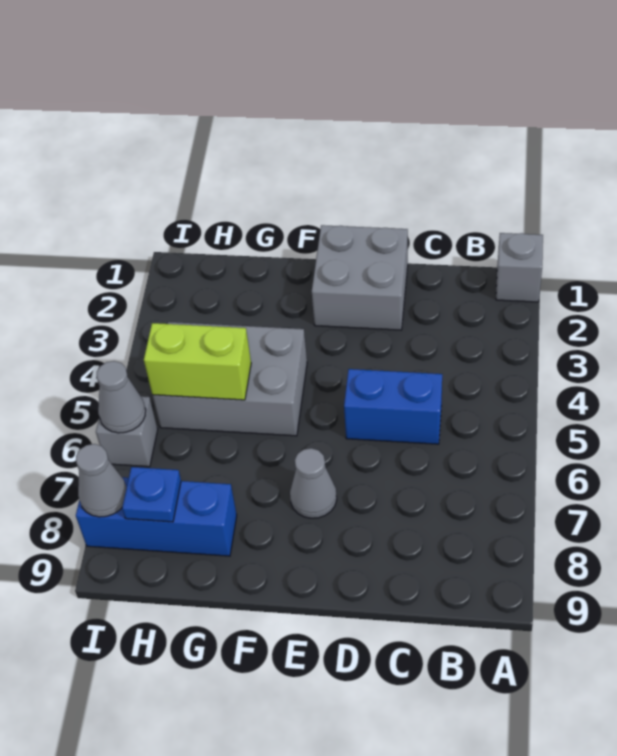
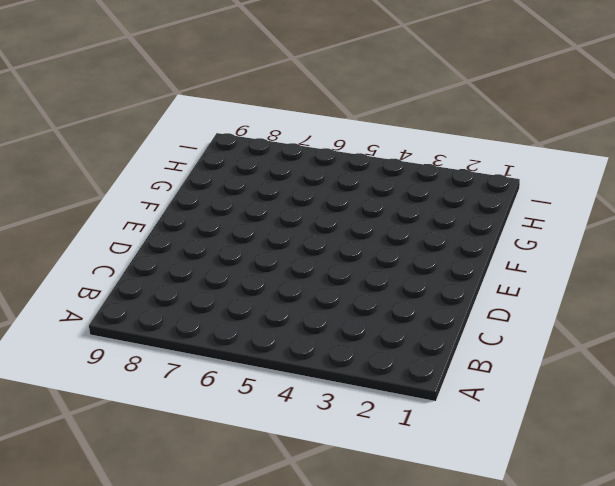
none -> grey brick A1 level 1
none -> blue brick C5:D5 level 1

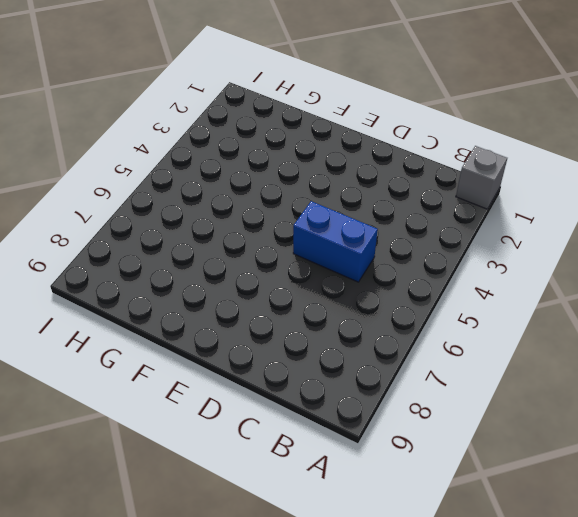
none -> grey brick D1:E2 level 1
none -> grey cone E7 level 1

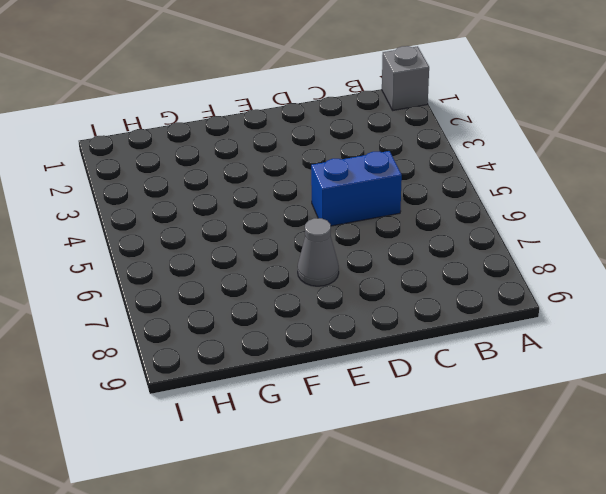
none -> grey brick D1:E2 level 1
none -> grey brick F4:H5 level 1

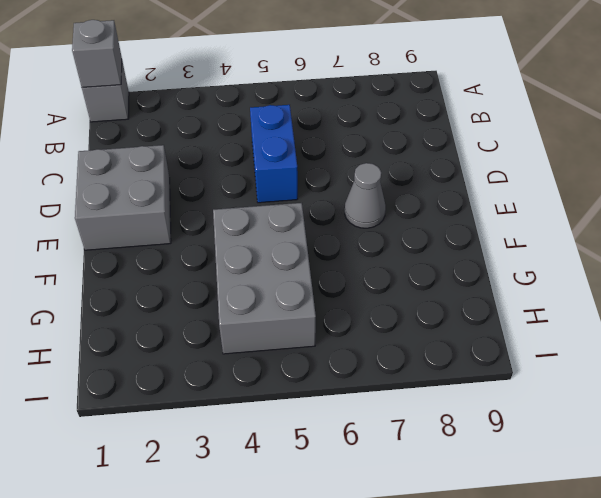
grey brick A1 level 2 -> grey brick I6 level 1
none -> blue brick G8:I8 level 1
none -> lime brick G5:H5 level 2

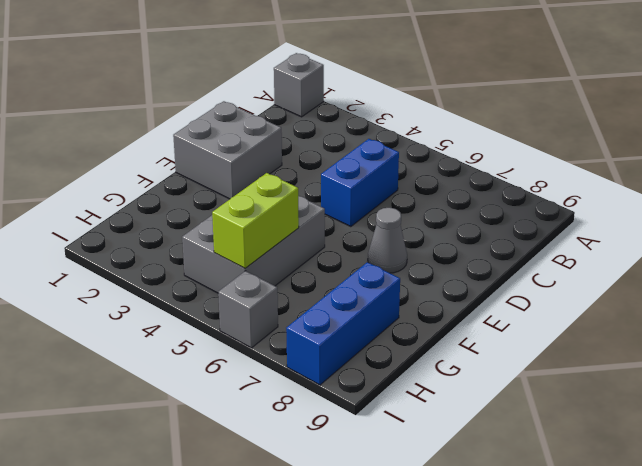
none -> blue plate H8 level 2
none -> grey cone I6 level 2

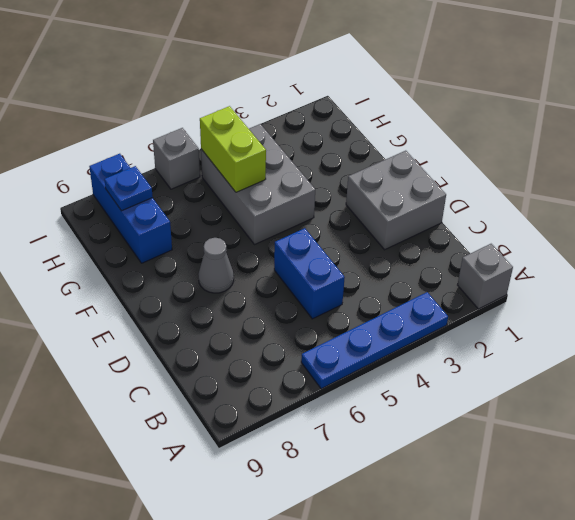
blue plate A3:A6 level 1 -> none
none -> grey cone I6 level 2
none -> grey cone I8 level 2

